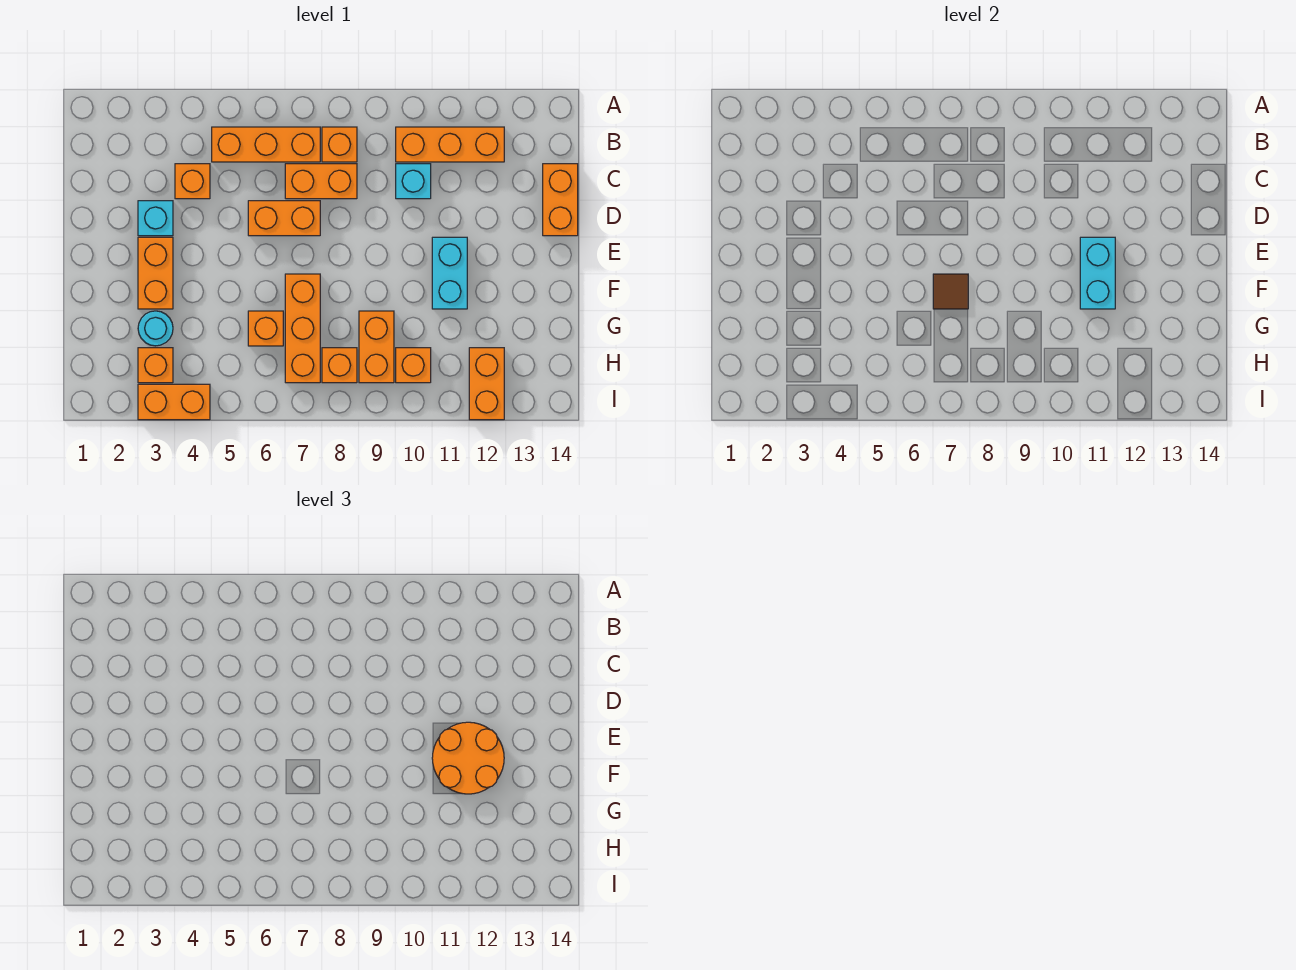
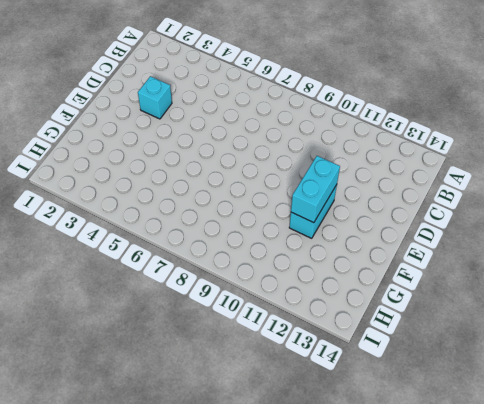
none -> orange brick B5:B7 level 1
none -> orange brick B8 level 1
none -> orange brick B10:B12 level 1

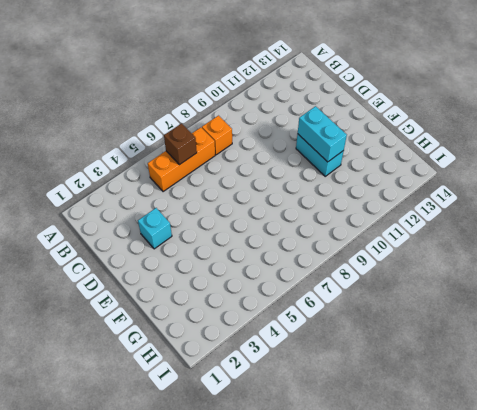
brown brick B6 level 2 -> none
none -> orange brick B10:B12 level 1
none -> orange brick C4 level 1
none -> orange brick C7:C8 level 1

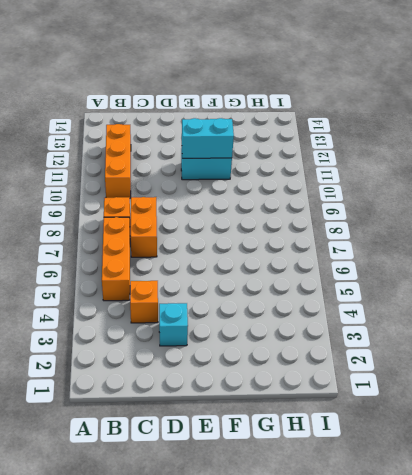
none -> cyan brick C10 level 1
none -> orange brick C14:D14 level 1
none -> orange brick D6:D7 level 1

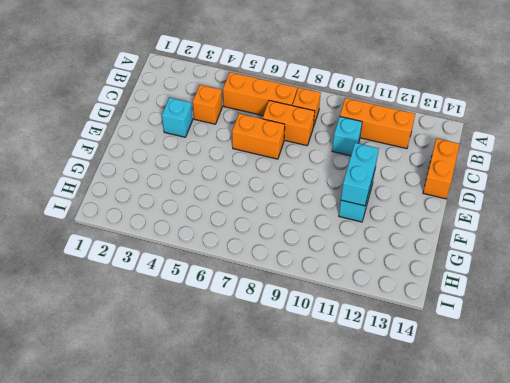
none -> orange brick E3:F3 level 1
none -> orange brick F7:H7 level 1
none -> cyan round brick G3 level 1

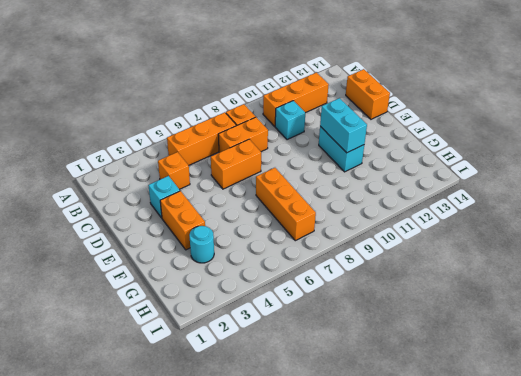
none -> orange brick G6 level 1
none -> orange brick G9:H9 level 1
none -> orange brick H3 level 1

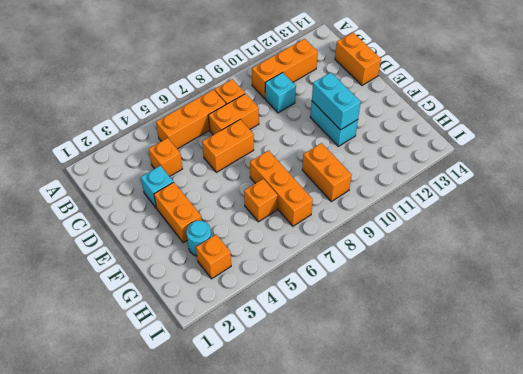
none -> orange brick H8 level 1
none -> orange brick H10 level 1
none -> orange brick H12:I12 level 1

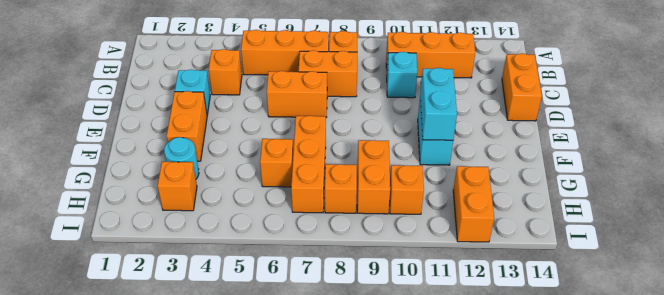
none -> orange brick I3:I4 level 1
none -> brown tile F7 level 2
none -> orange round brick E11:F12 level 3

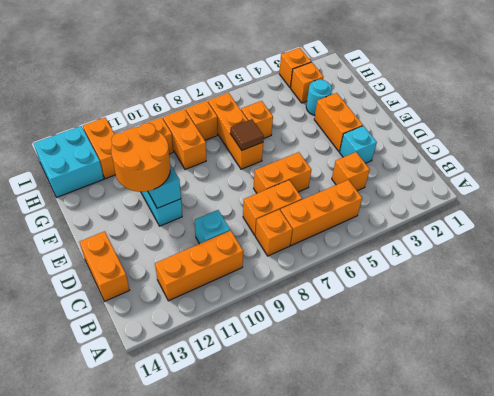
cyan brick H13:I14 level 1 -> none
orange brick I3 level 1 -> orange brick I3:I4 level 1

